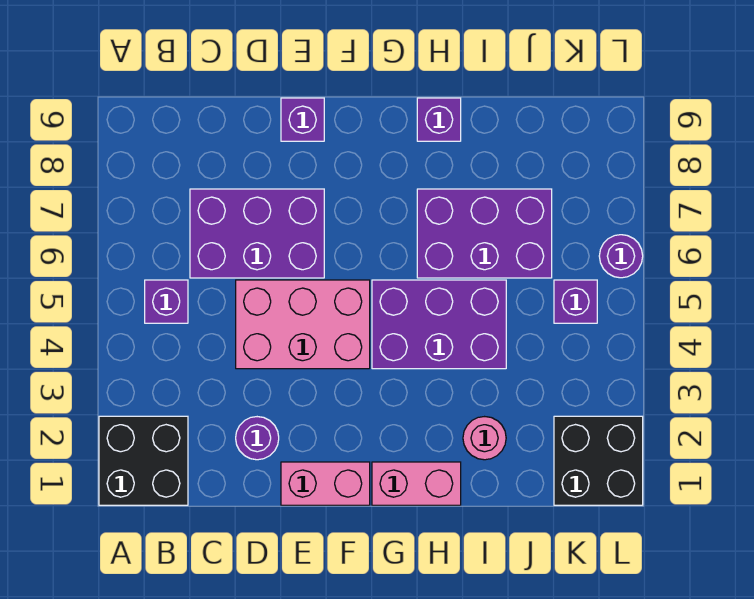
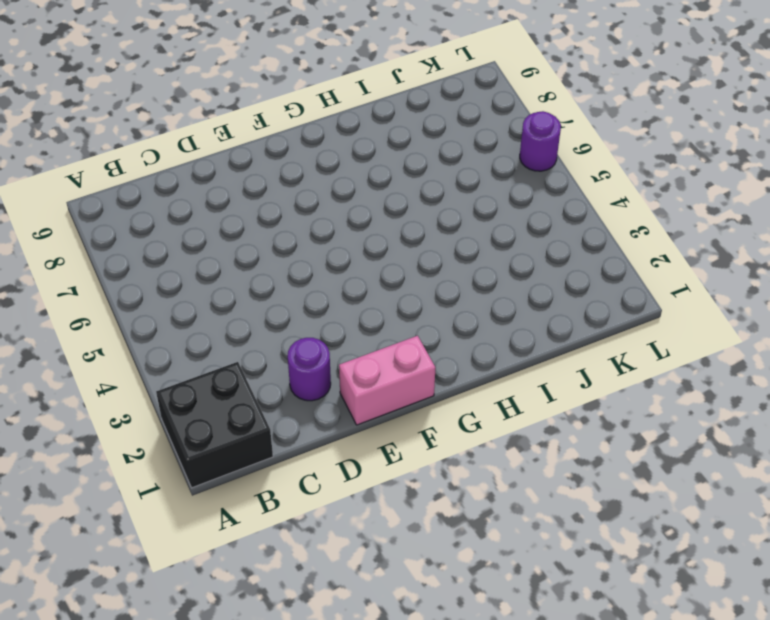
none -> purple brick B5 level 1
none -> purple brick C6:E7 level 1
none -> pink brick D4:F5 level 1

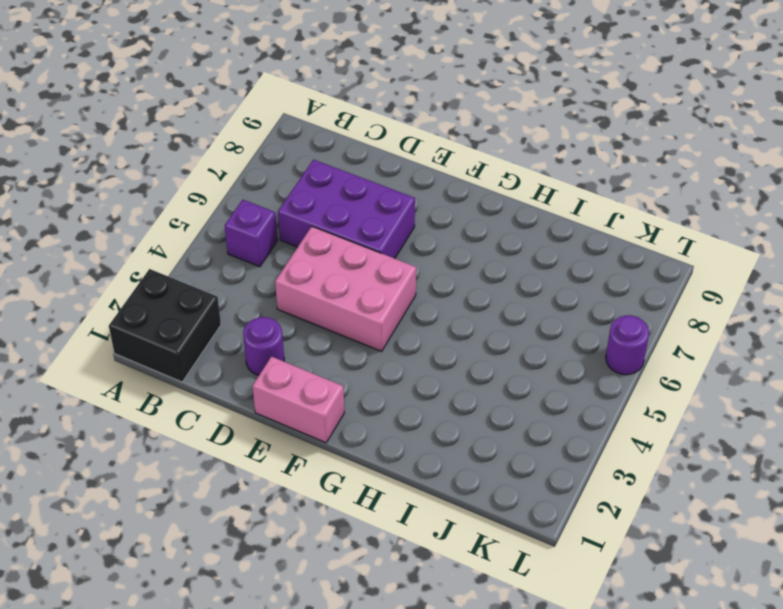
none -> purple brick E9 level 1
none -> pink brick G1:H1 level 1
none -> purple brick G4:I5 level 1

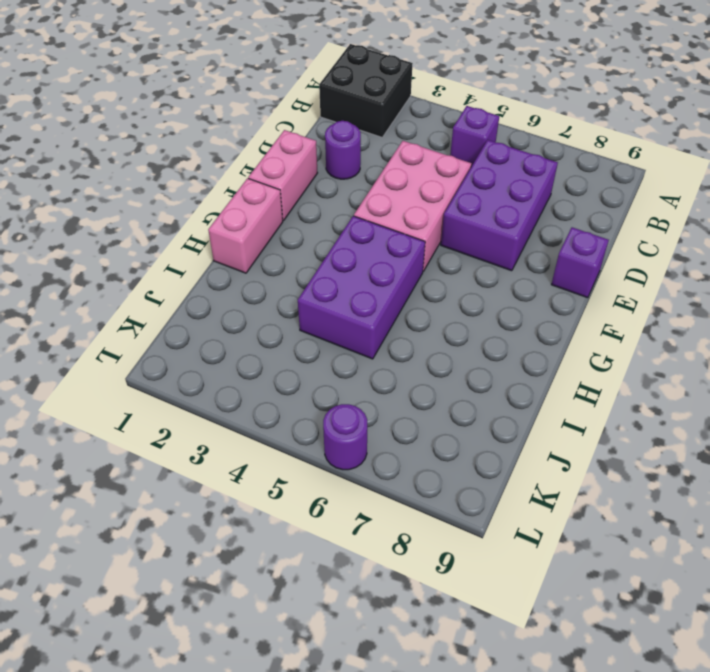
none -> purple brick H6:J7 level 1
none -> purple brick H9 level 1
none -> pink round brick I2 level 1

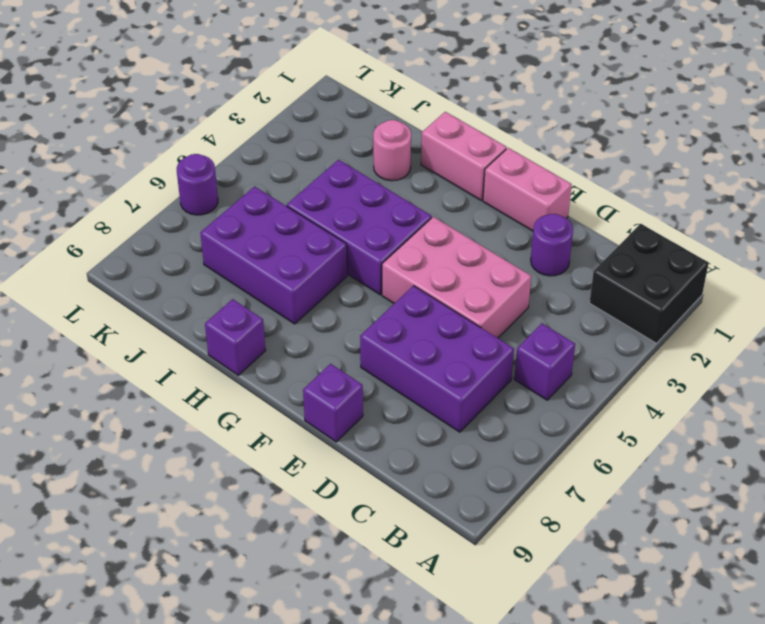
none -> black brick K1:L2 level 1
none -> purple brick K5 level 1

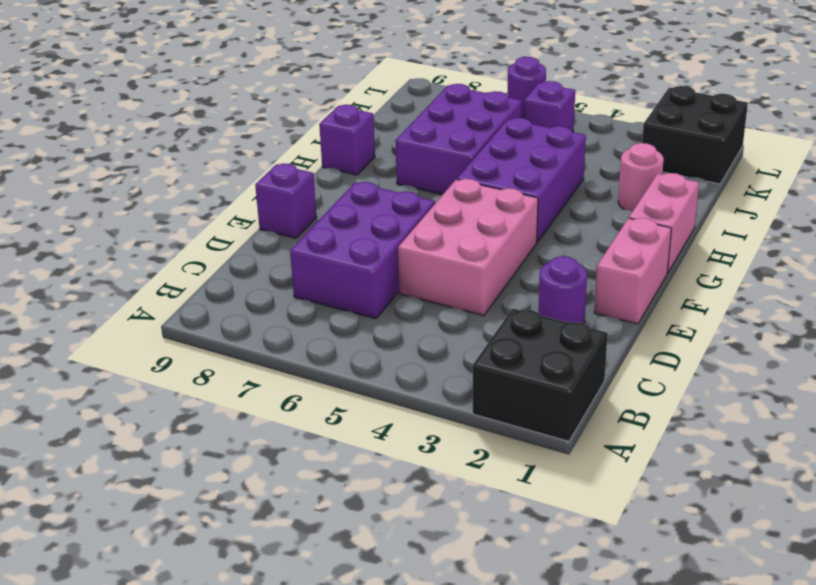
none -> purple brick B5 level 1

